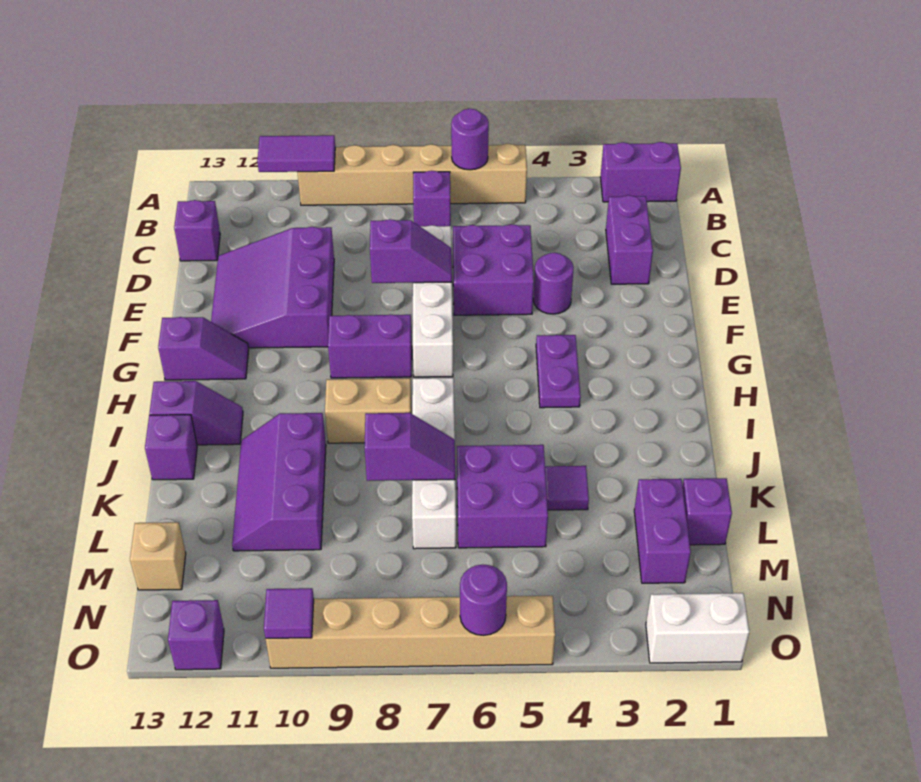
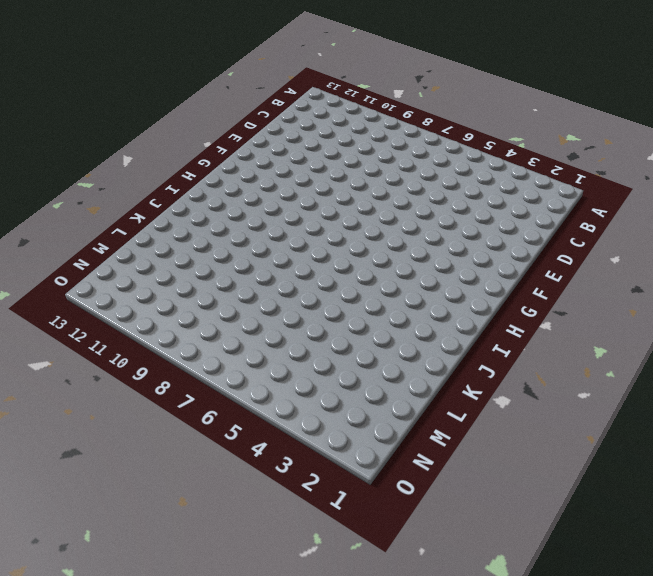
none -> purple brick A1:A2 level 1
none -> tan brick A5:A10 level 1
none -> purple brick B7 level 1
none -> purple brick C2:D2 level 1

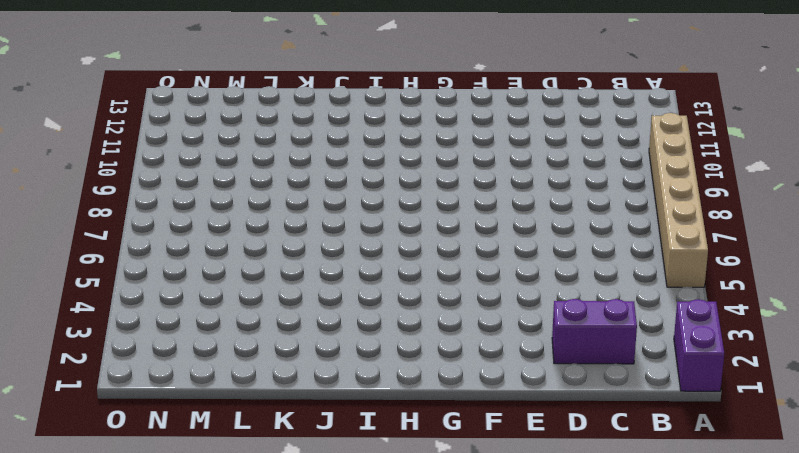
none -> purple brick B7 level 1
none -> purple brick C13 level 1
none -> purple brick D5:E6 level 1
none -> white brick D7:G7 level 1

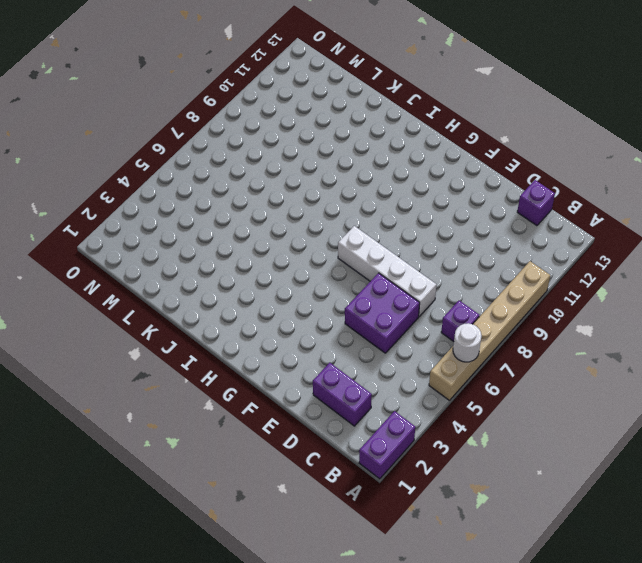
white round brick A6 level 2 -> purple round brick A6 level 2
none -> purple slope D10:F12 level 1 top 10
none -> purple round brick E4 level 1
none -> purple plate G4:H4 level 1
none -> purple brick G8:G9 level 1

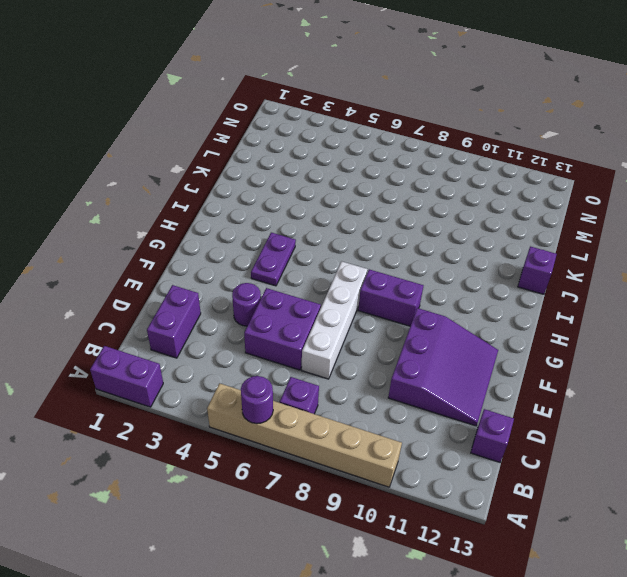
none -> purple slope G12:G13 level 1 top 13
none -> white brick I7:L7 level 1
none -> tan brick I8:I9 level 1
none -> purple slope I12:I13 level 1 top 13

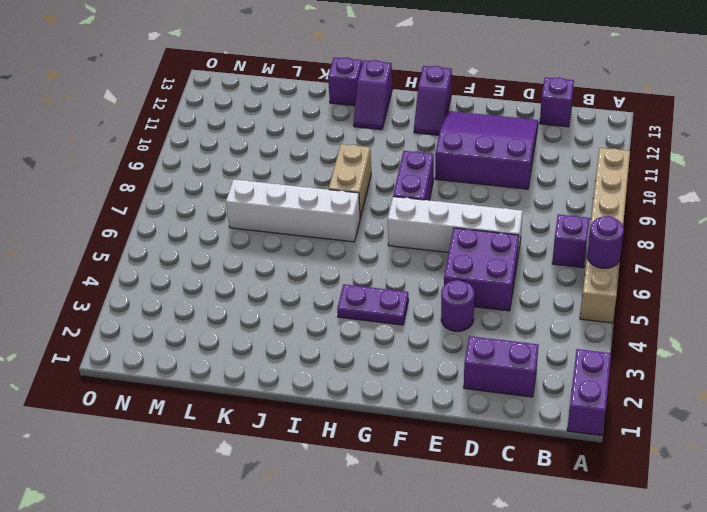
none -> purple slope J10:L11 level 1 top 10
none -> purple tile K4 level 1
none -> purple brick K5:L6 level 1
none -> purple brick L1 level 1

